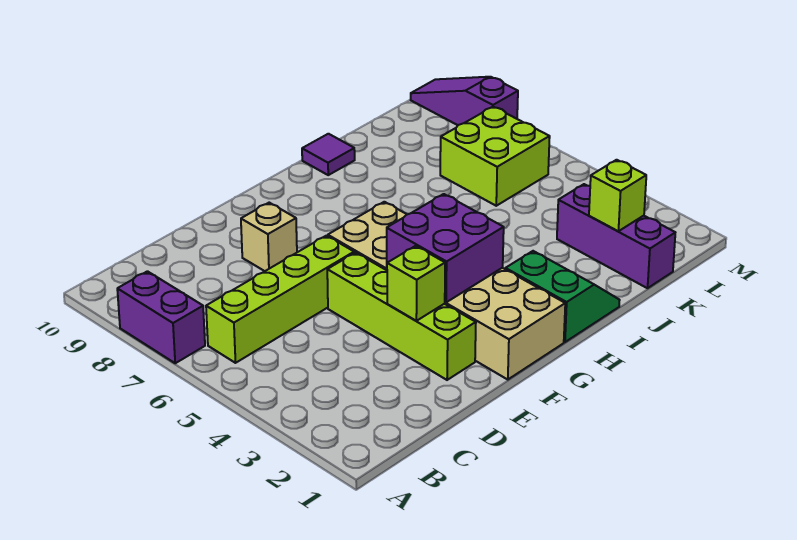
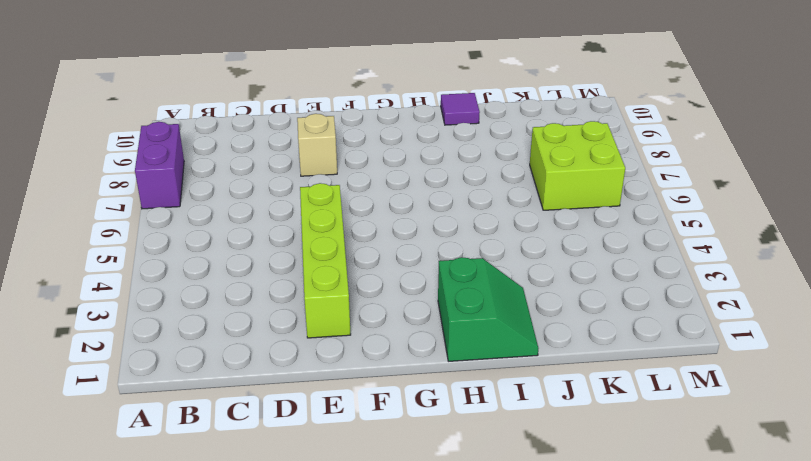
none -> lime brick B6:E6 level 1
none -> tan brick F1:G6 level 1
none -> purple brick K1:K3 level 1

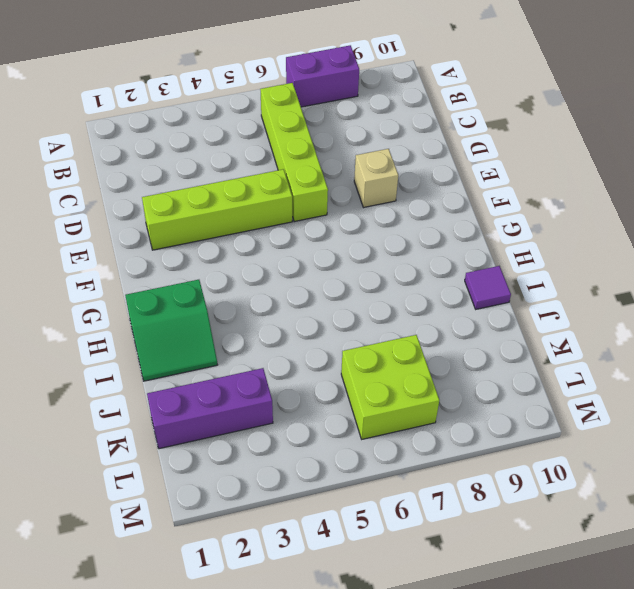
none -> tan brick F1:G6 level 1
none -> purple slope M8:M10 level 1 top 8
none -> lime brick E3 level 2

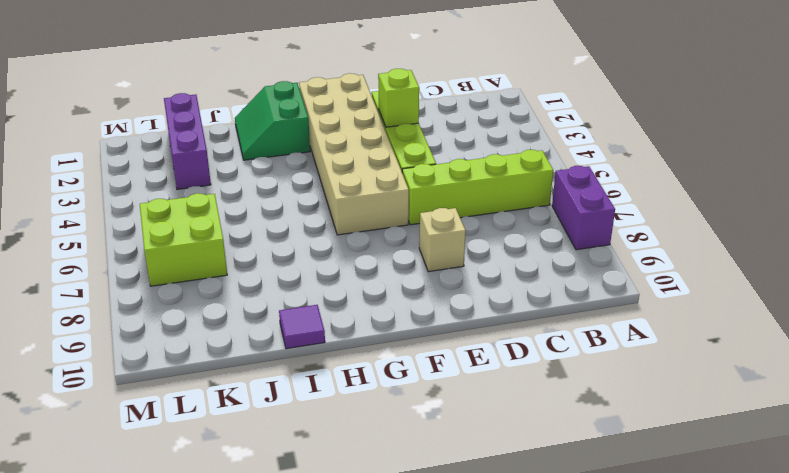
none -> purple slope M8:M10 level 1 top 8
none -> purple brick F3:G4 level 2
none -> lime brick K2 level 2

